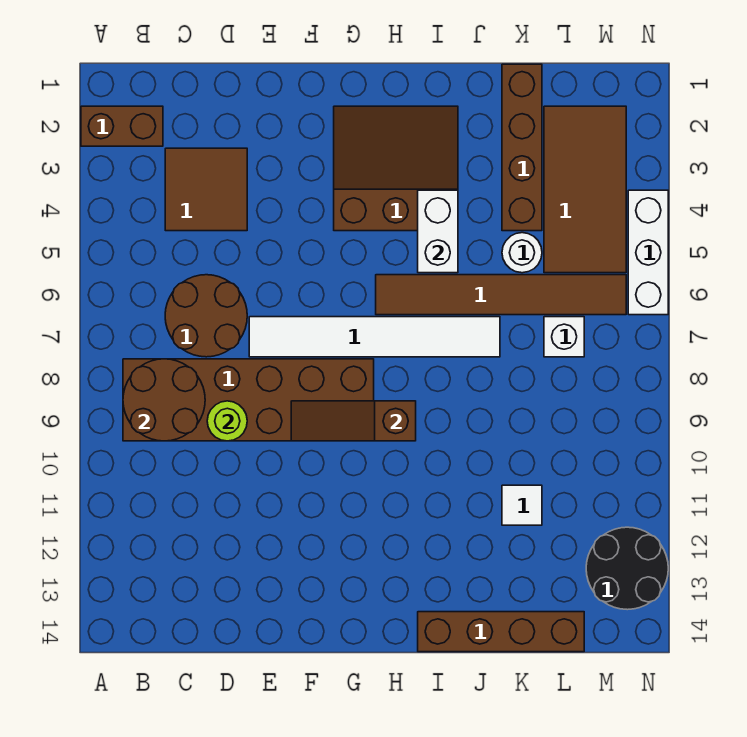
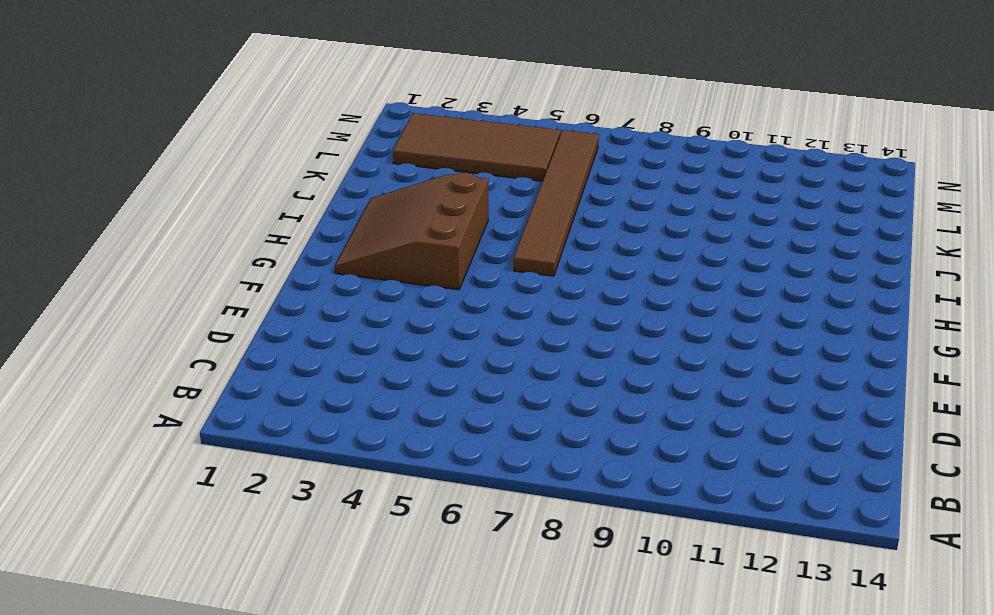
none -> brown brick A2:B2 level 1
none -> brown brick B8:G9 level 1
none -> brown tile C3:D4 level 1

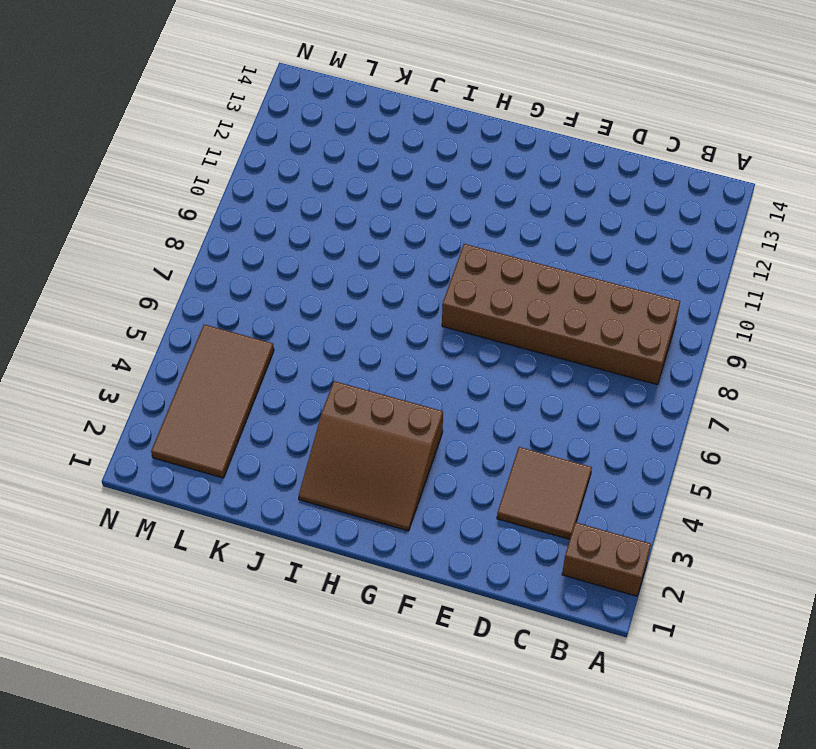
none -> brown round brick C6:D7 level 1
none -> white tile E7:J7 level 1
none -> brown tile H6:M6 level 1

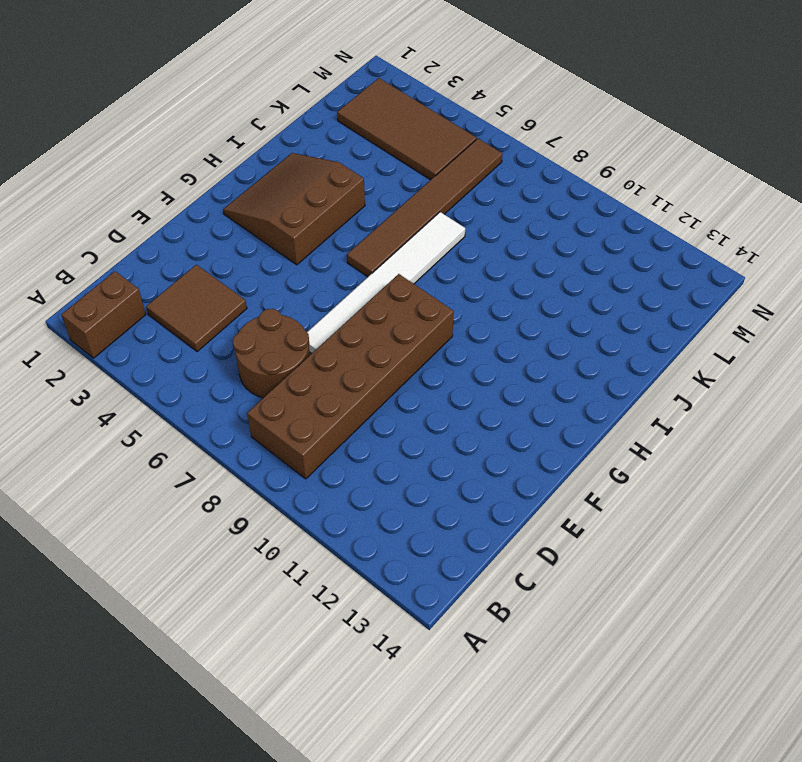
none -> brown brick I14:L14 level 1
none -> brown brick K1:K4 level 1
none -> white round brick K5 level 1

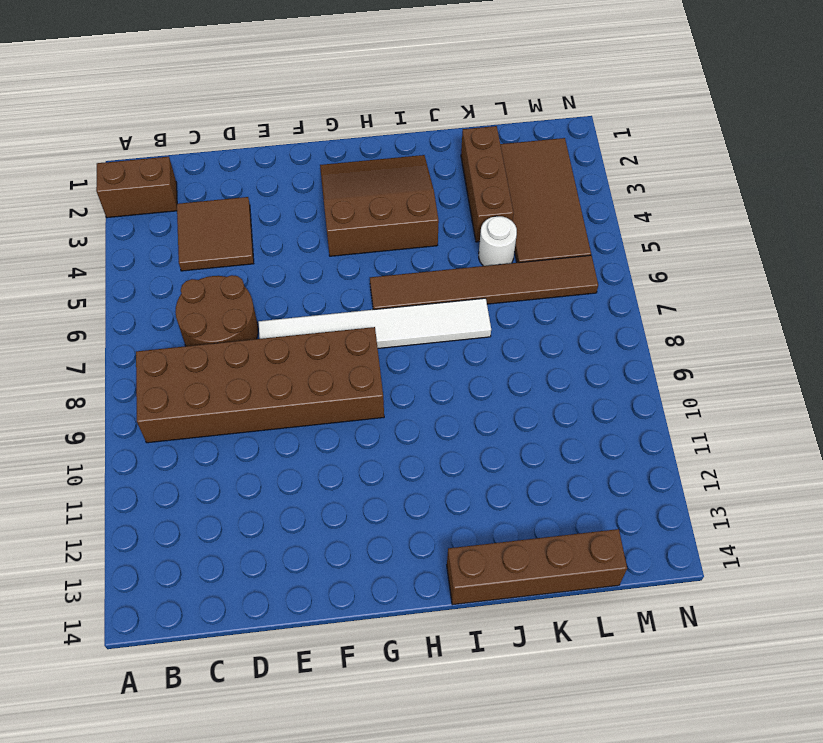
brown brick K2:K4 level 1 -> brown brick K1:K4 level 1
none -> white tile K11 level 1
none -> white brick L7 level 1
none -> black round brick M12:N13 level 1

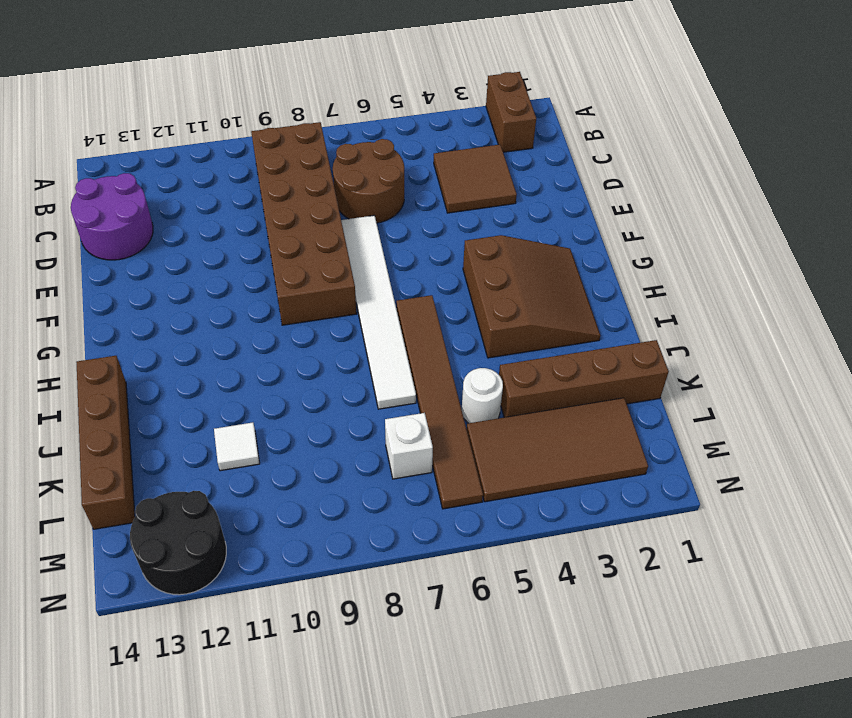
purple round brick C13:D14 level 1 -> none
none -> white brick N4:N6 level 1
none -> brown round brick B8:C9 level 2
none -> lime round brick D9 level 2

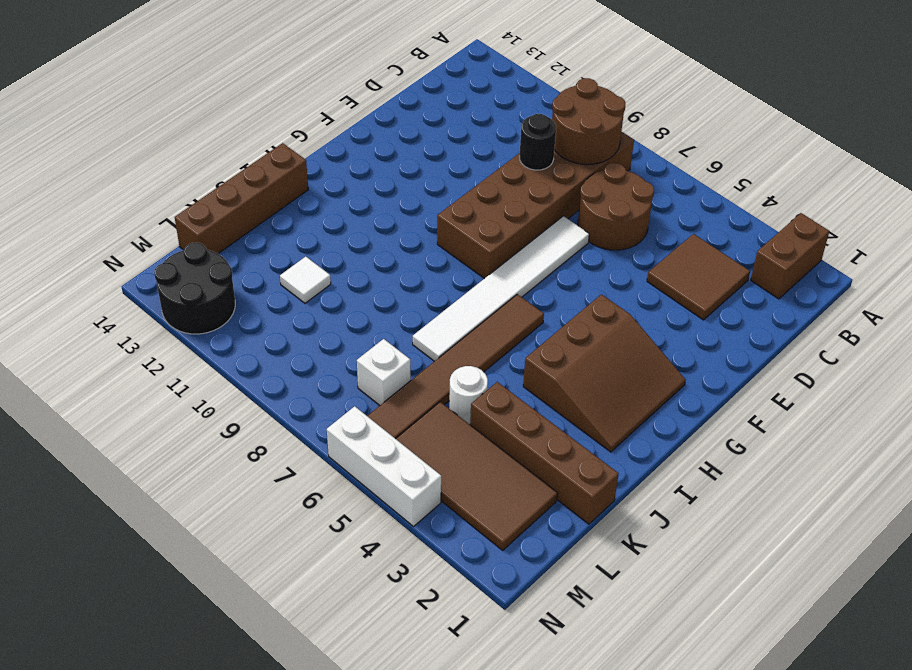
black round brick D9 level 2 -> lime round brick D9 level 2
none -> brown slope F9:H9 level 2 top H
none -> white brick I4:I5 level 2

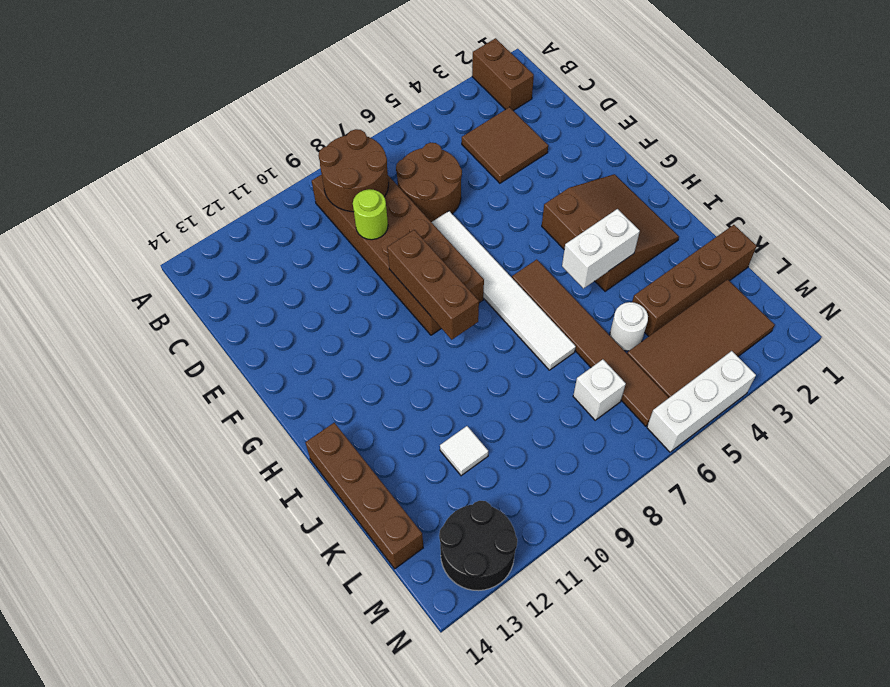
brown brick F9:H9 level 2 -> brown slope F9:H9 level 2 top H

